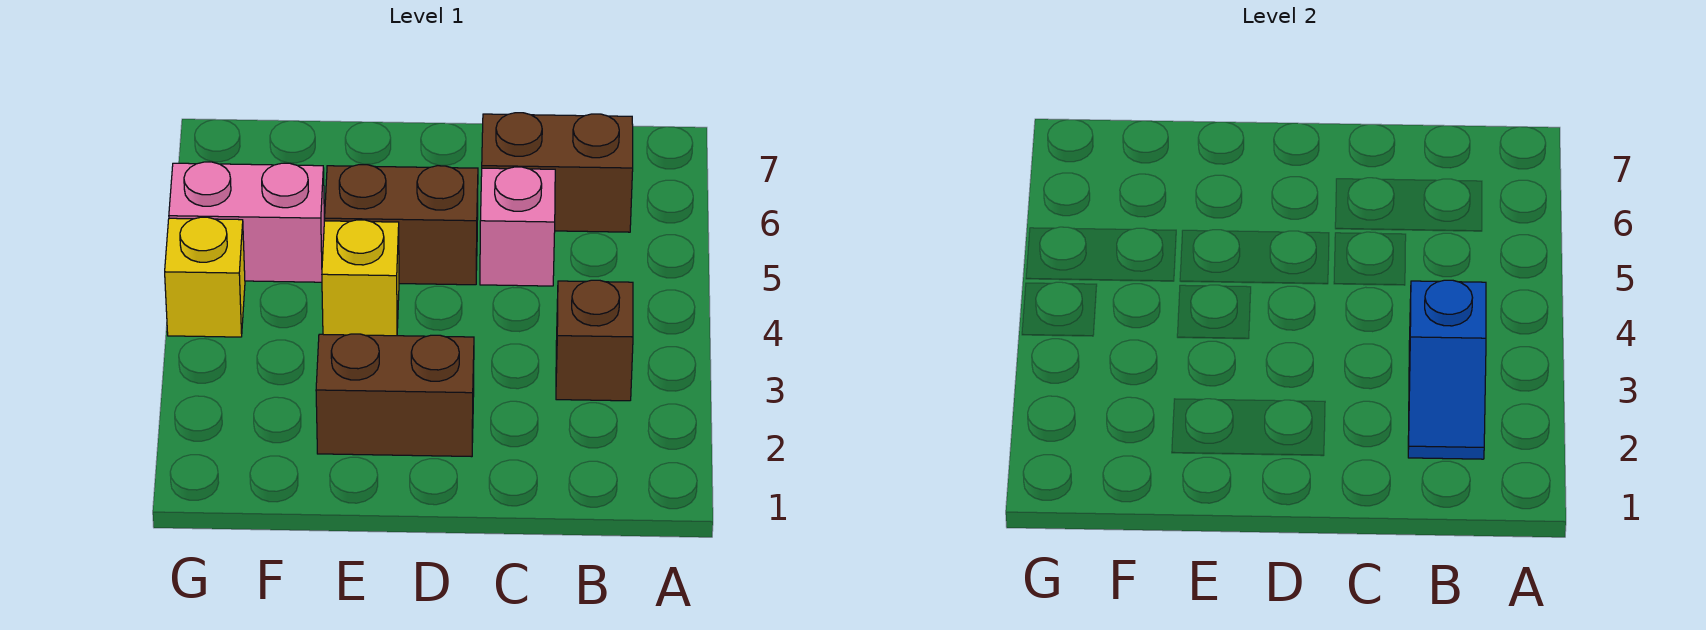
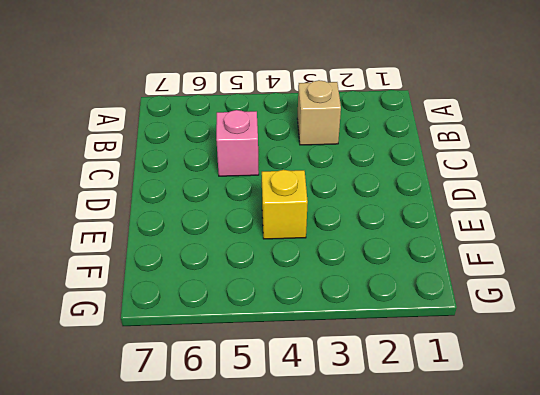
tan brick B3 level 1 -> brown brick B3 level 1
none -> brown brick B6:C6 level 1
none -> brown brick D2:E2 level 1

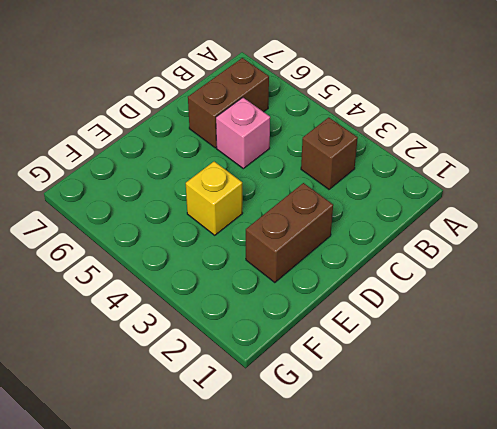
none -> brown brick D5:E5 level 1
none -> pink brick F5:G5 level 1

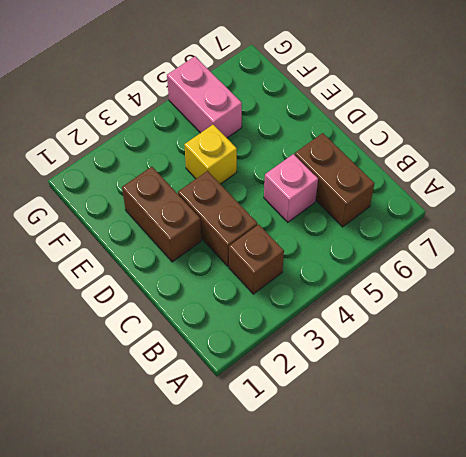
brown brick C3:D3 level 1 -> brown brick D5:E5 level 1
none -> yellow brick G4 level 1
none -> blue slope B2:B3 level 2 top 3

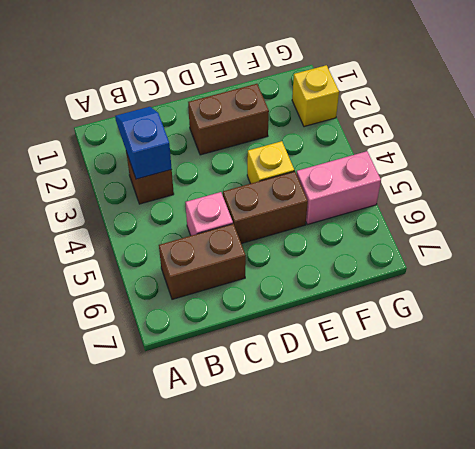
yellow brick G2 level 1 -> yellow brick G4 level 1

